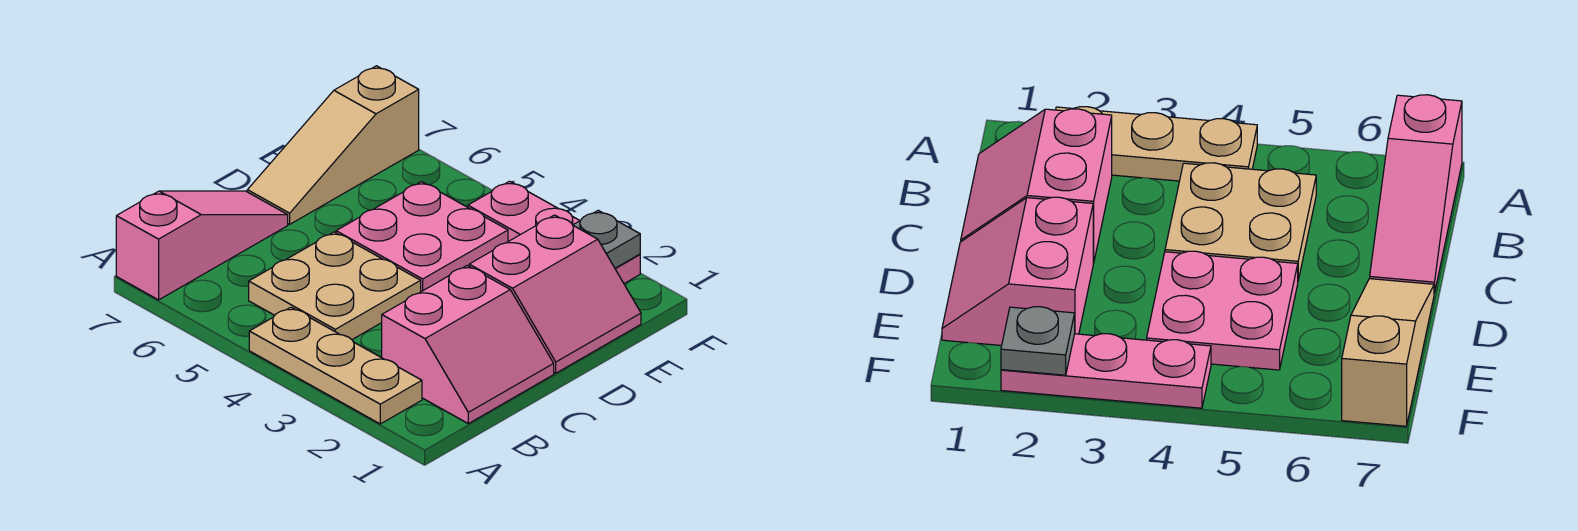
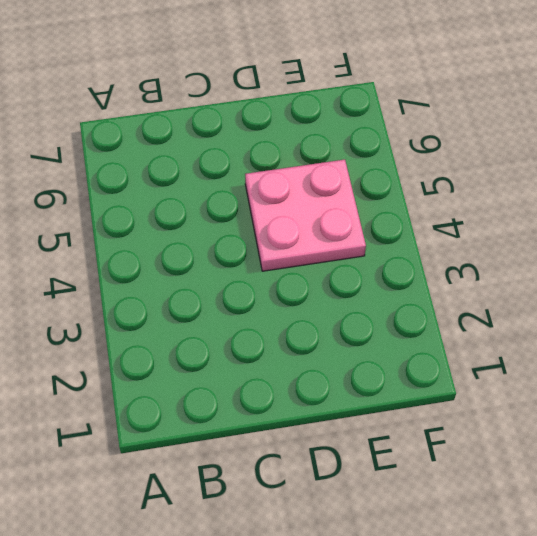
none -> tan plate A2:A4 level 1
none -> pink slope A7:C7 level 1 top A

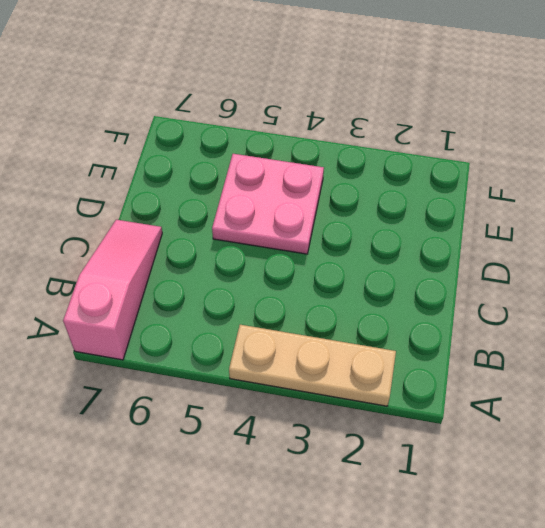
none -> pink slope B1:C2 level 1 top 2
none -> tan plate B4:C5 level 1

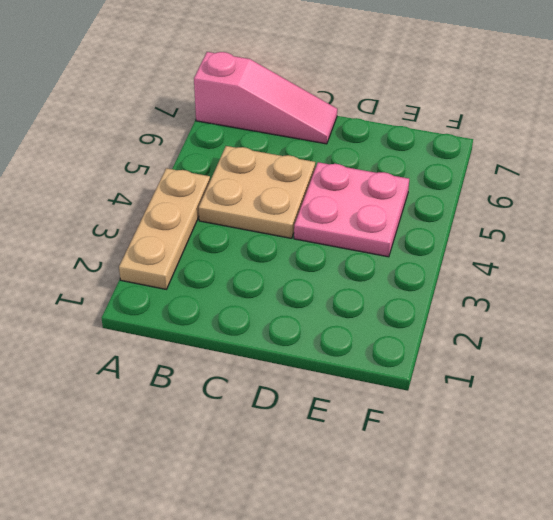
none -> pink slope B1:C2 level 1 top 2
none -> pink slope D1:E2 level 1 top 2

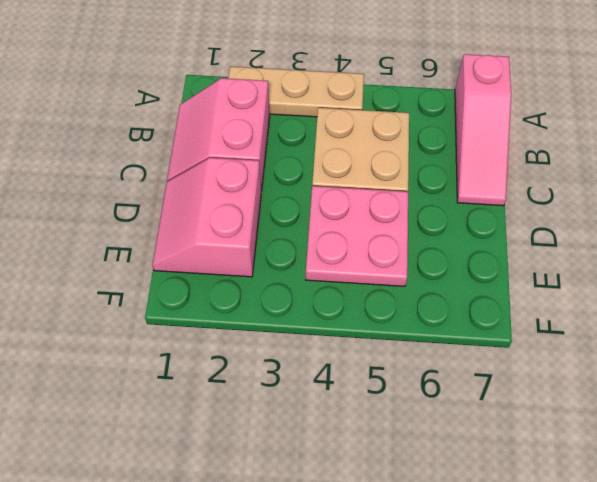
none -> tan slope D7:F7 level 1 top F
none -> pink plate F2:F4 level 1

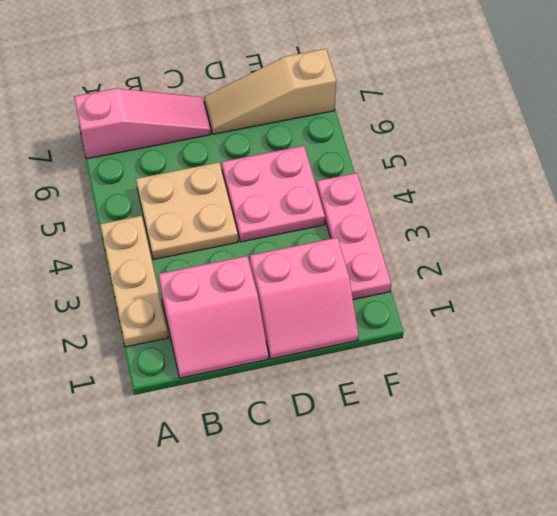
none -> grey plate F2 level 2

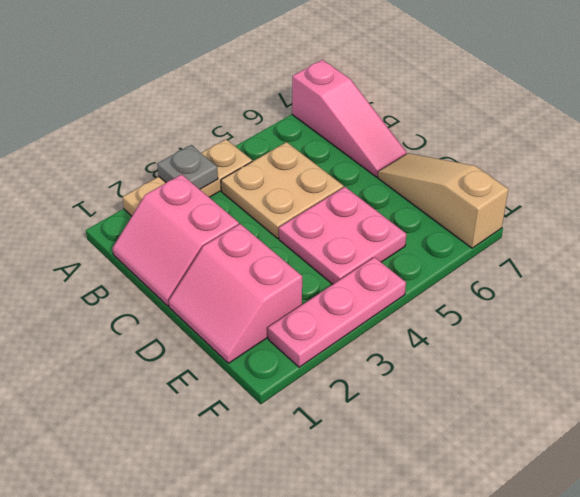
grey plate A3 level 2 -> grey plate F2 level 2

